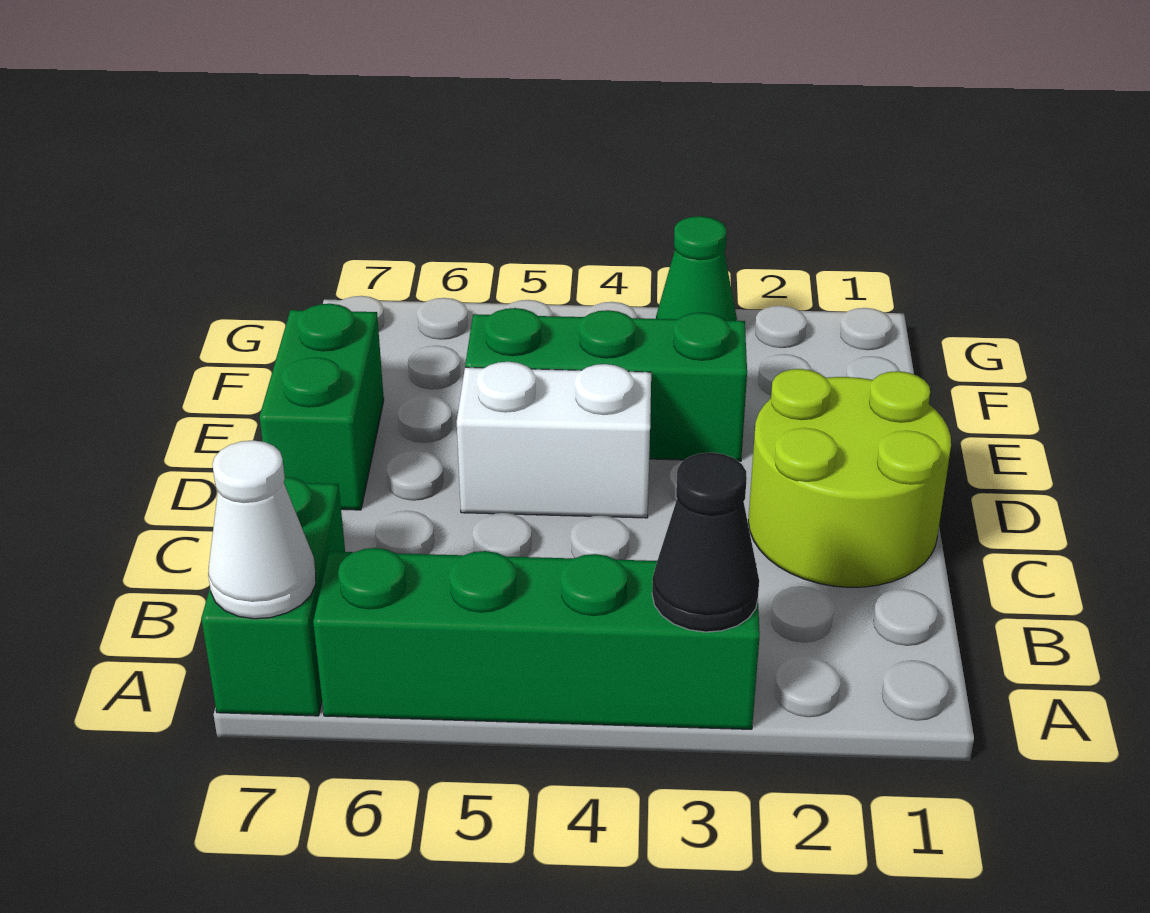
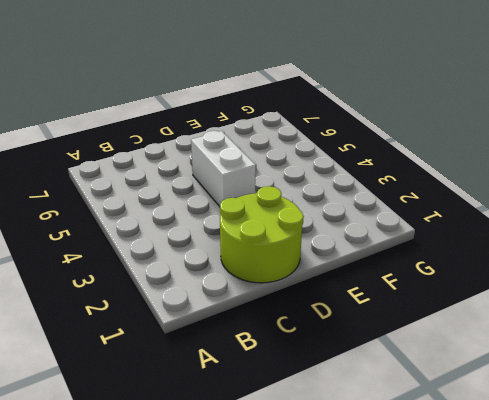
none -> green brick A3:A6 level 1
none -> green brick A7:B7 level 1

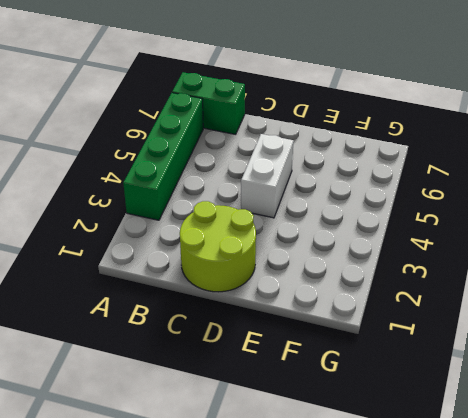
none -> green brick D7:E7 level 1
none -> green brick E3:E5 level 1

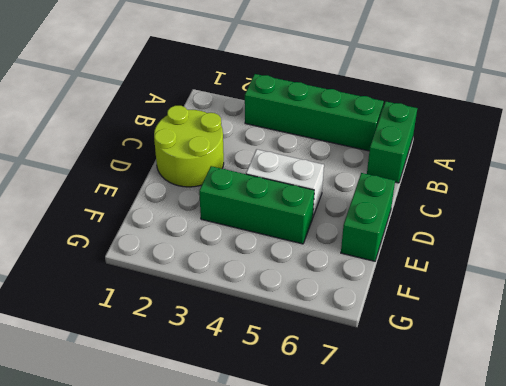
none -> green cone G3 level 1
none -> black cone A3 level 2

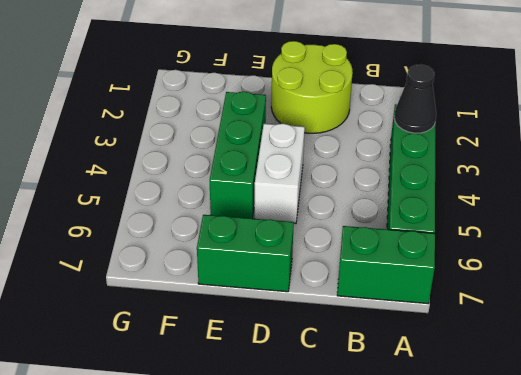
none -> green cone G3 level 1
none -> white cone A7 level 2

